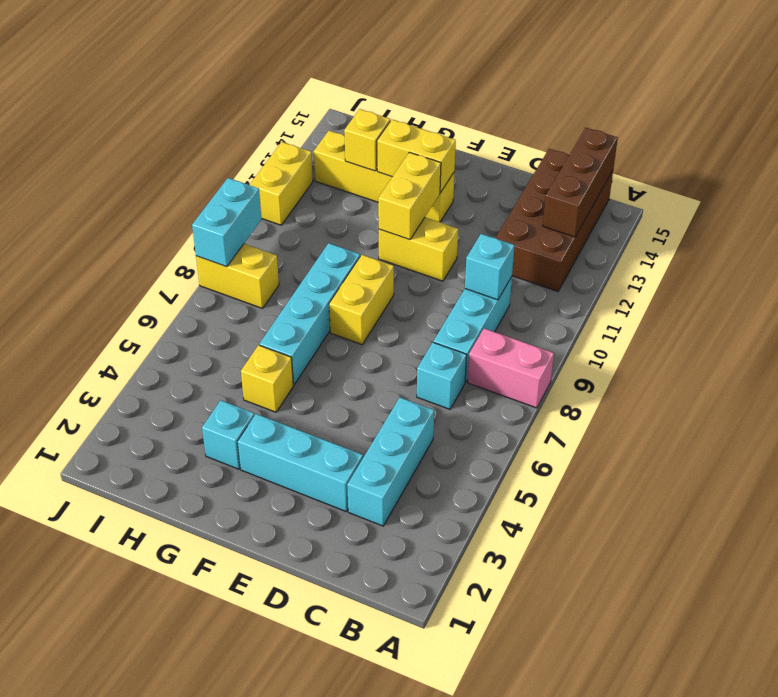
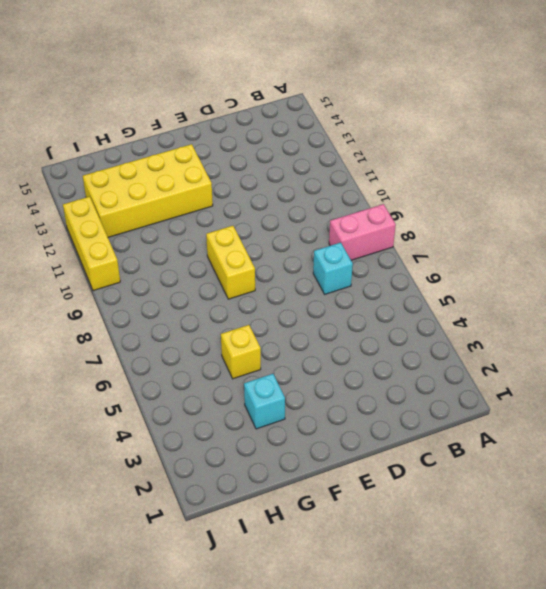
yellow brick F12:I13 level 1 -> yellow brick F13:I13 level 1
yellow brick J10:J12 level 1 -> yellow brick J11:J12 level 1
none -> brown brick B12:C15 level 1
none -> cyan brick C3:C5 level 1
none -> cyan brick C8:C10 level 1

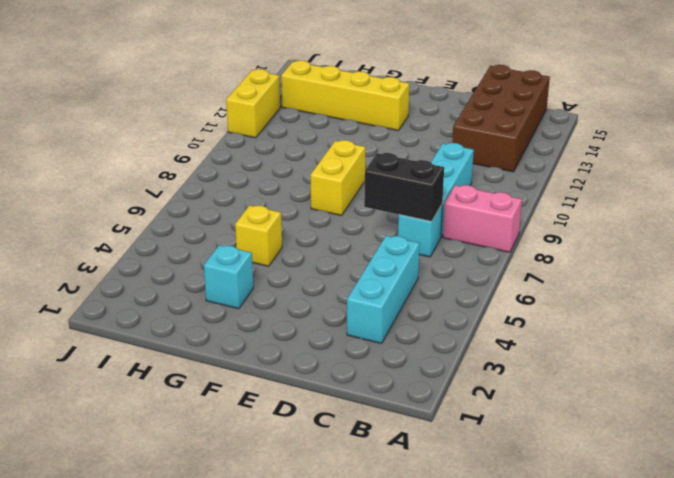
black brick C7:D7 level 2 -> none
none -> cyan brick D3:F3 level 1
none -> yellow brick E11:F11 level 1
none -> cyan brick G6:G9 level 1

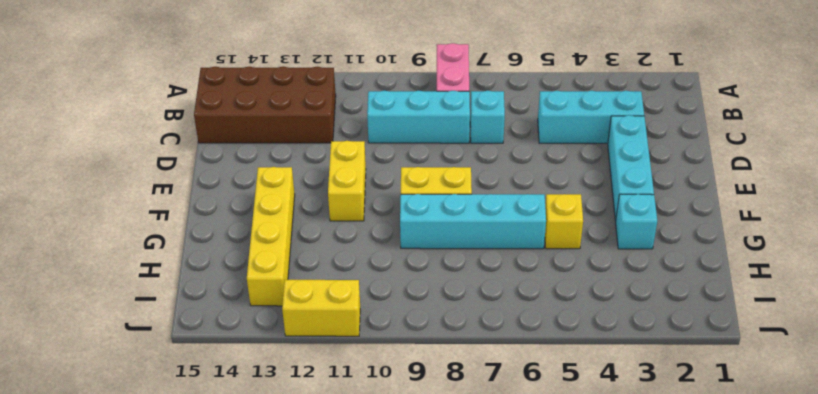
none -> yellow brick I8:J8 level 1
none -> brown brick B13:B15 level 2
none -> cyan brick C10 level 2

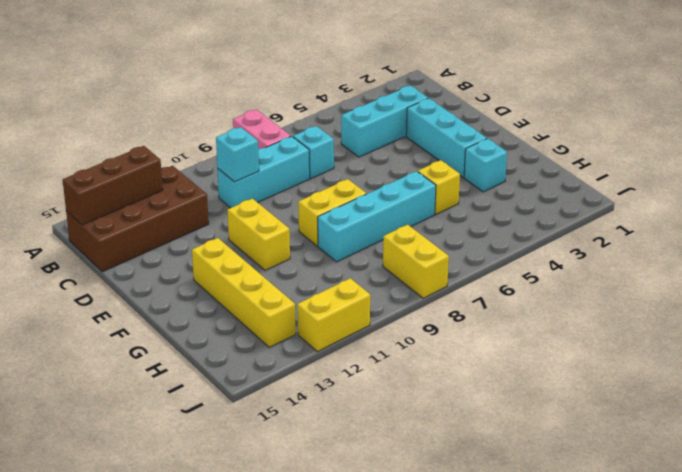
none -> yellow brick F11:F12 level 2
none -> yellow brick F13:G13 level 2
none -> yellow brick H13 level 2

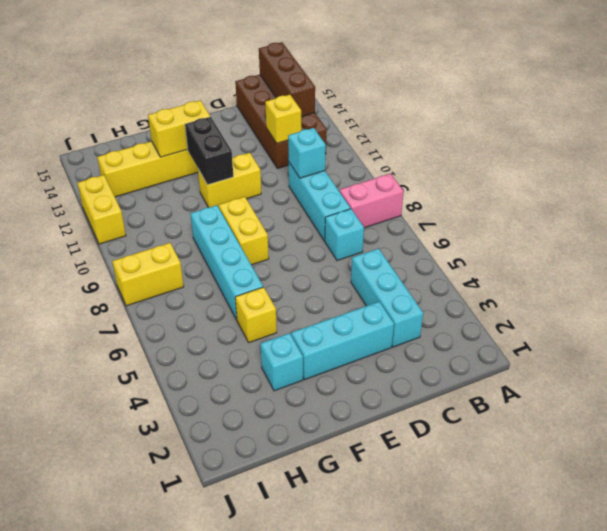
yellow brick C12 level 2 -> yellow brick H13 level 2
black brick F11:F12 level 2 -> yellow brick F11:F12 level 2
none -> cyan brick J8:J9 level 2

